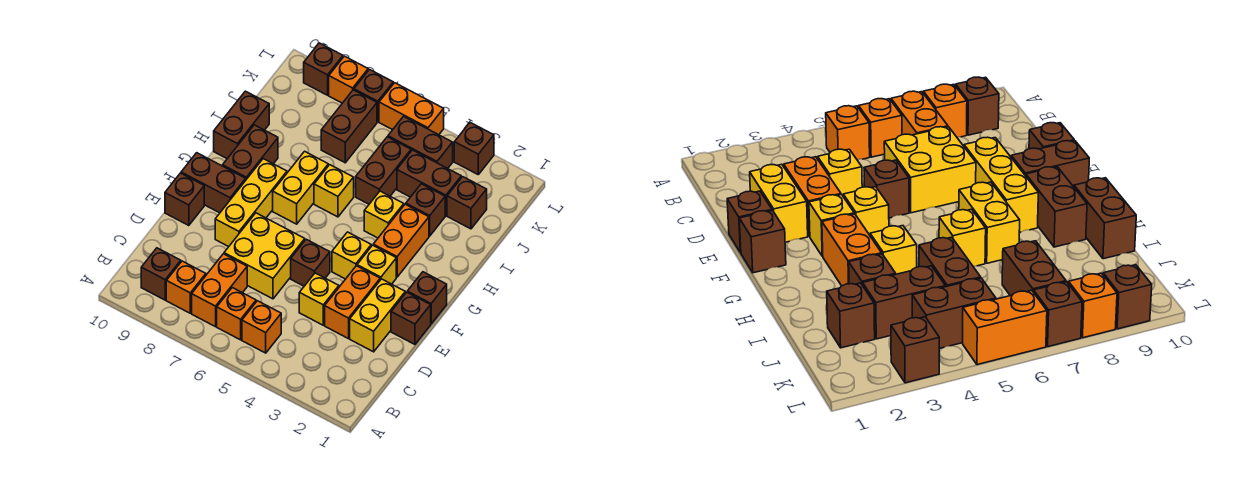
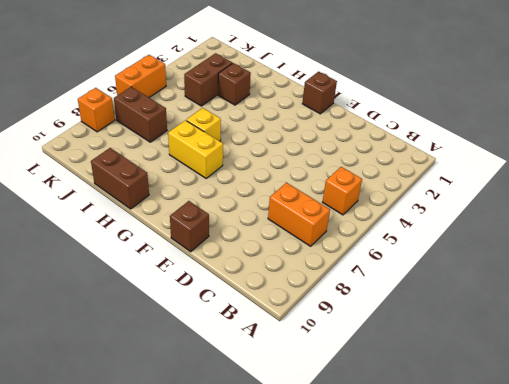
none -> orange brick B6 level 1
none -> orange brick B8 level 1
none -> brown brick B9 level 1
none -> yellow brick D2:E2 level 1

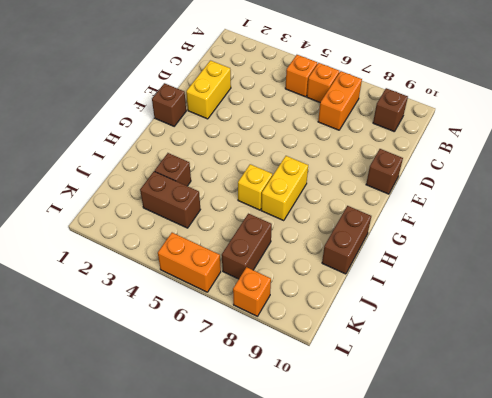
none -> orange brick B8 level 1
none -> orange brick D3:E3 level 1
none -> yellow brick D4 level 1
none -> yellow brick D6:E7 level 1

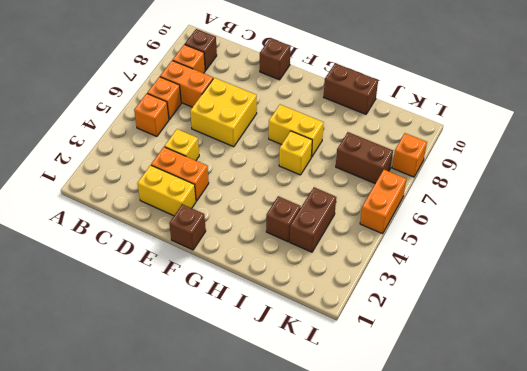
none -> brown brick E1 level 1
none -> brown brick E5 level 1
none -> yellow brick E8:G8 level 1
none -> yellow brick F3 level 1

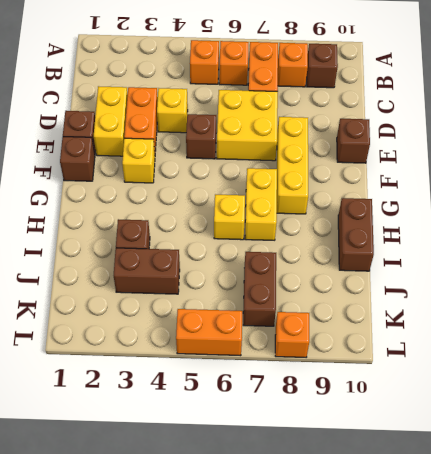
none -> yellow brick F4 level 1
none -> brown brick F9:F10 level 1
none -> orange brick G3:H3 level 1
none -> brown brick G9:H9 level 1

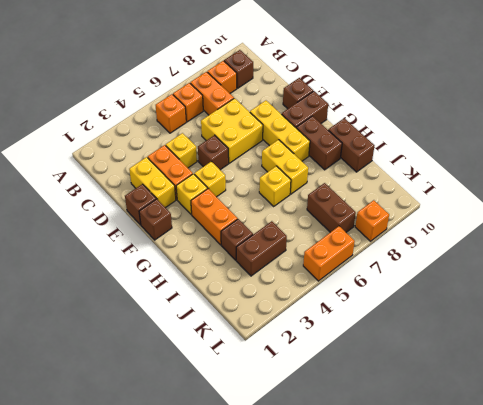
none -> yellow brick H4 level 1
none -> brown brick I5:J5 level 1
none -> brown brick J2 level 1
none -> brown brick K4:K5 level 1

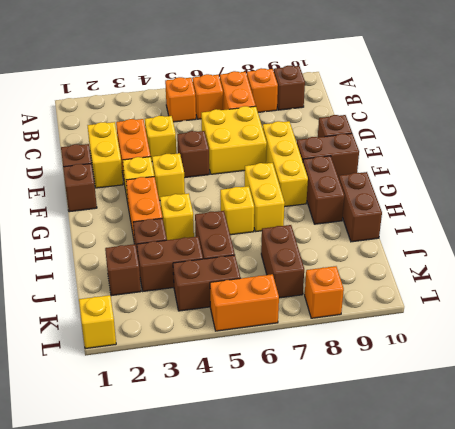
yellow brick L1 level 1 -> none
none -> brown brick L3 level 1
none -> brown brick L7 level 1
none -> brown brick L9 level 1

